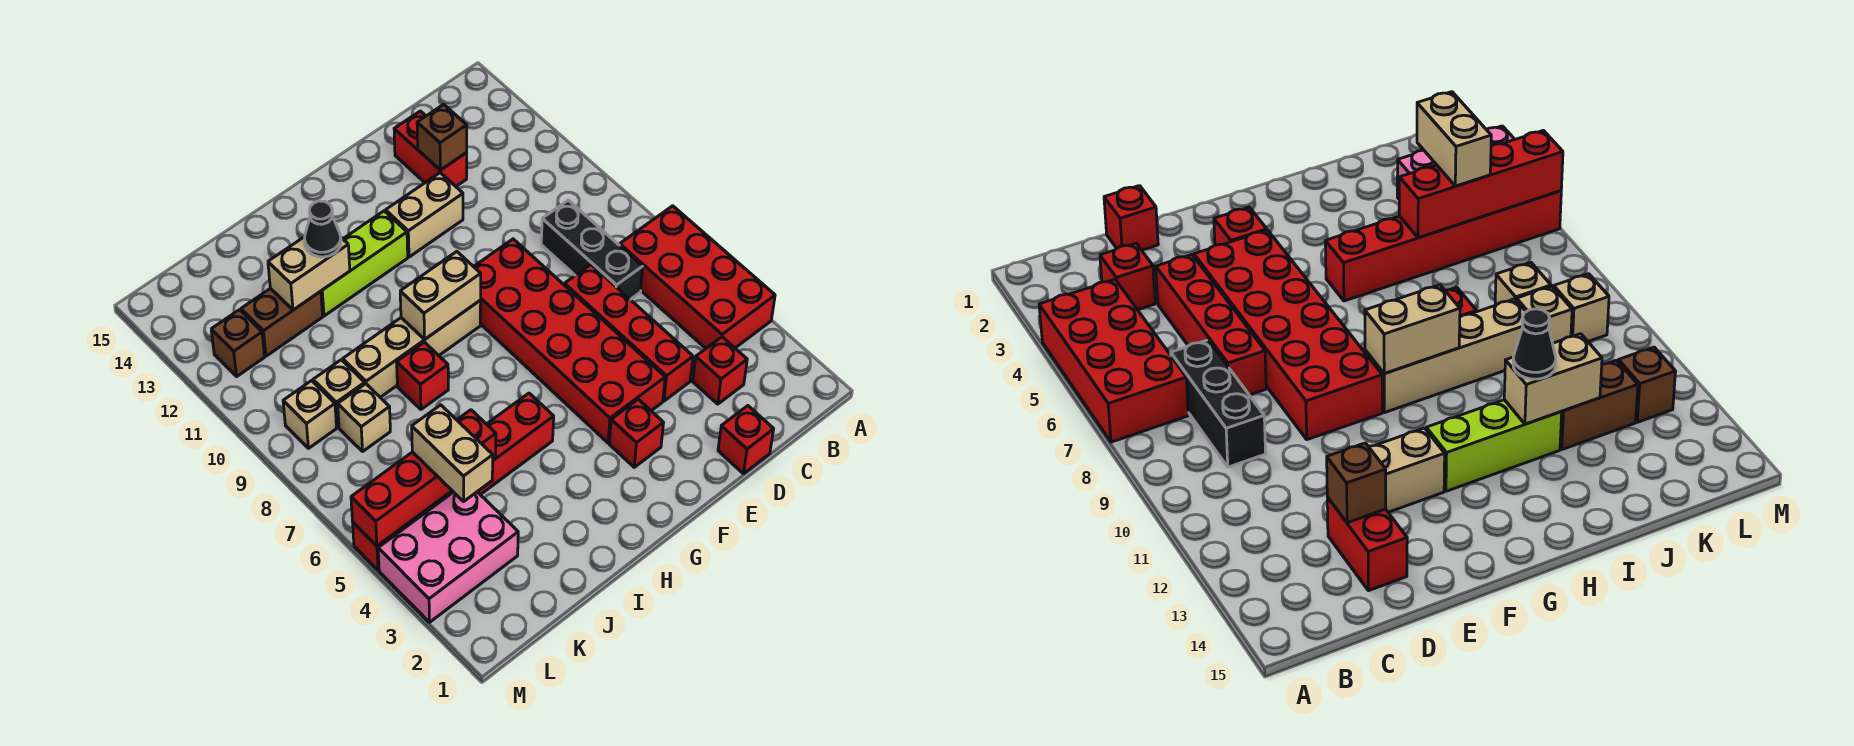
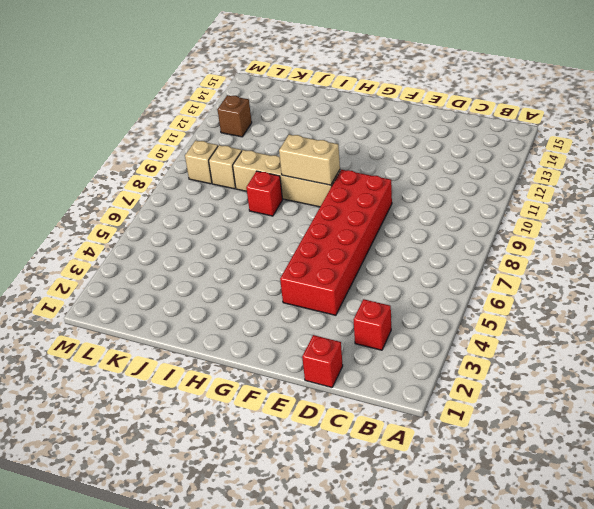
none -> red brick A4:B7 level 1
none -> black brick C7:C9 level 1
none -> red brick D4:D7 level 1

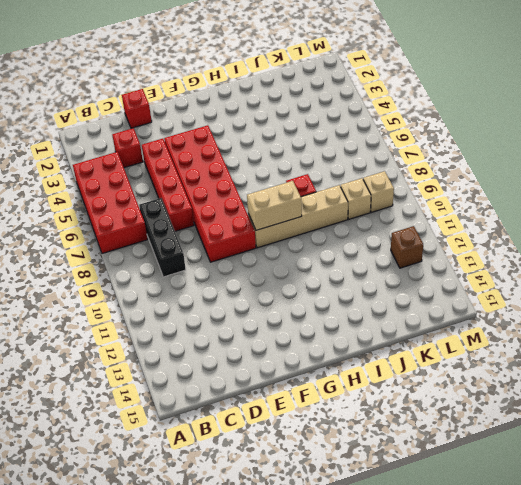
none -> red brick D13:D14 level 1
none -> tan brick E12:F12 level 1
none -> red brick F3 level 1

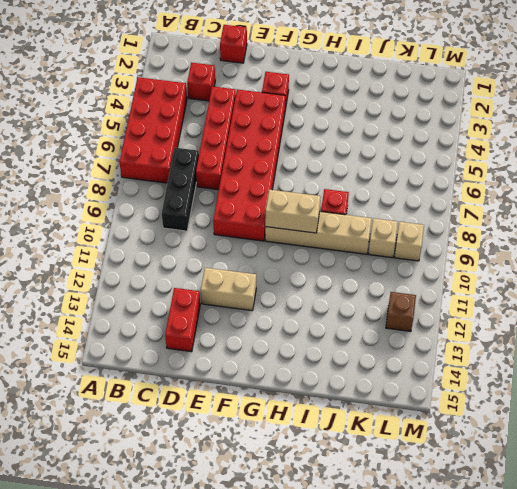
none -> lime brick G12:I12 level 1
none -> red brick H5:M5 level 1
none -> brown brick J12:K12 level 1

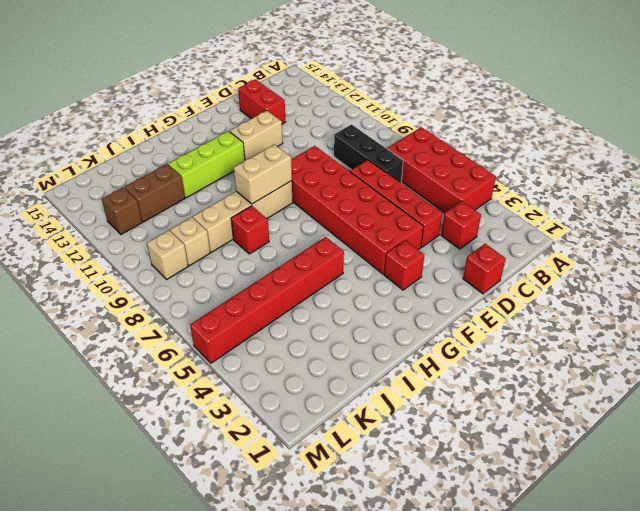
none -> pink brick K3:M4 level 1
none -> tan brick K8 level 1
none -> brown brick D13 level 2

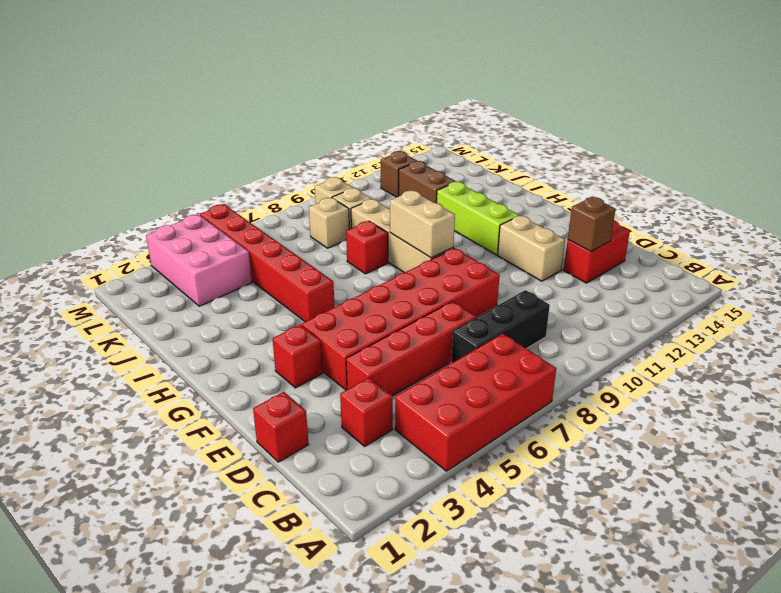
none -> tan brick I12:J12 level 2
none -> red brick J5:M5 level 2
none -> black cone I12 level 3

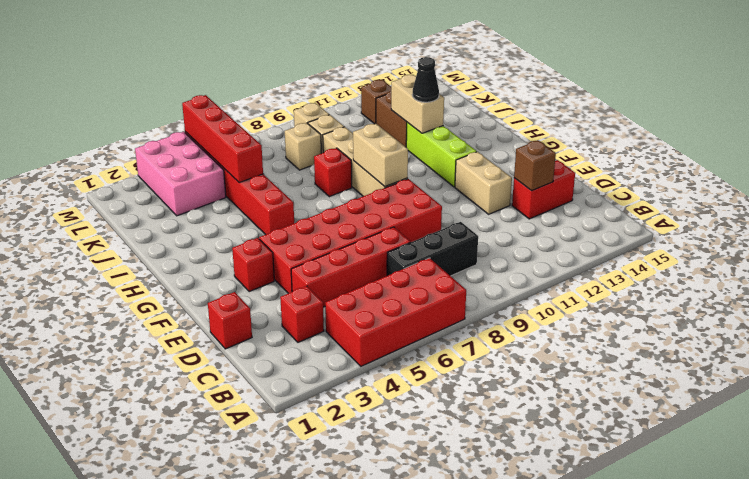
none -> tan brick K4:K5 level 3

